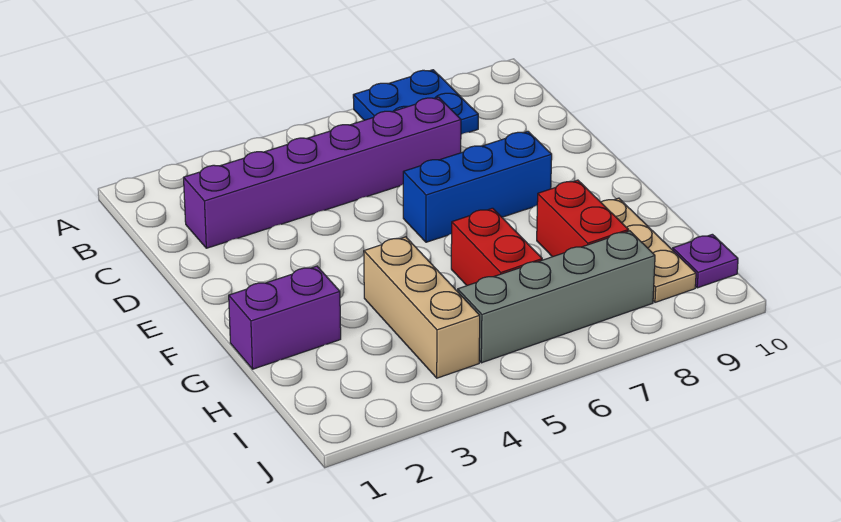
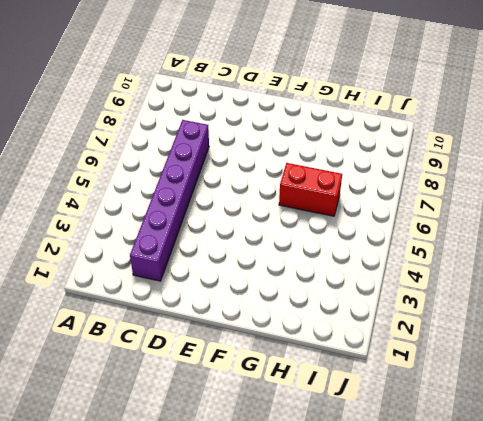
none -> blue plate A7:B8 level 1
none -> blue brick E6:E8 level 1

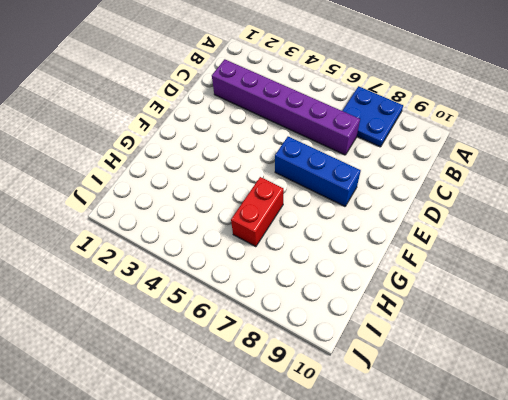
none -> purple brick G1:G2 level 1
none -> tan brick G4:I4 level 1

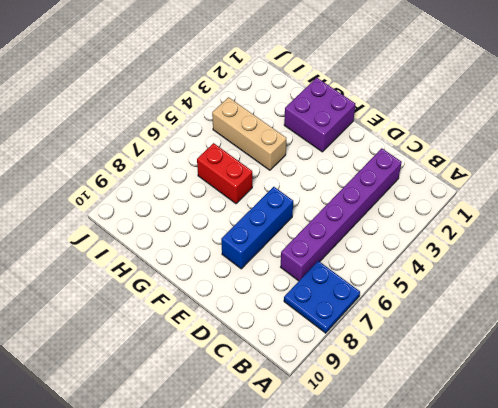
purple brick F1:G2 level 1 -> purple brick G1:G2 level 1
none -> red brick G8:H8 level 1
none -> tan plate G9:I9 level 1

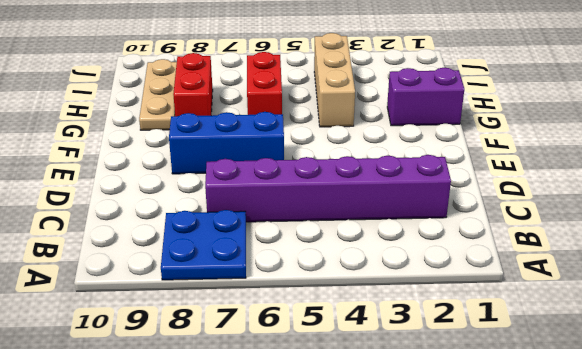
none -> grey brick I5:I8 level 1
none -> purple plate I10 level 1

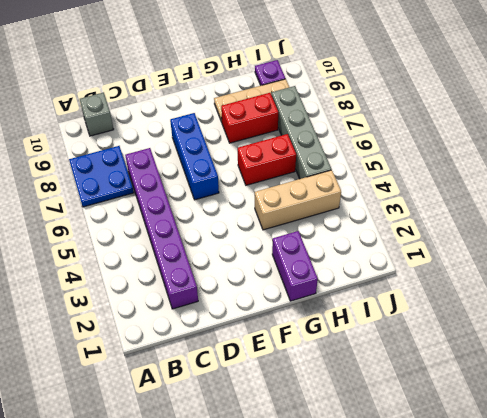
grey brick B10 level 1 -> none

